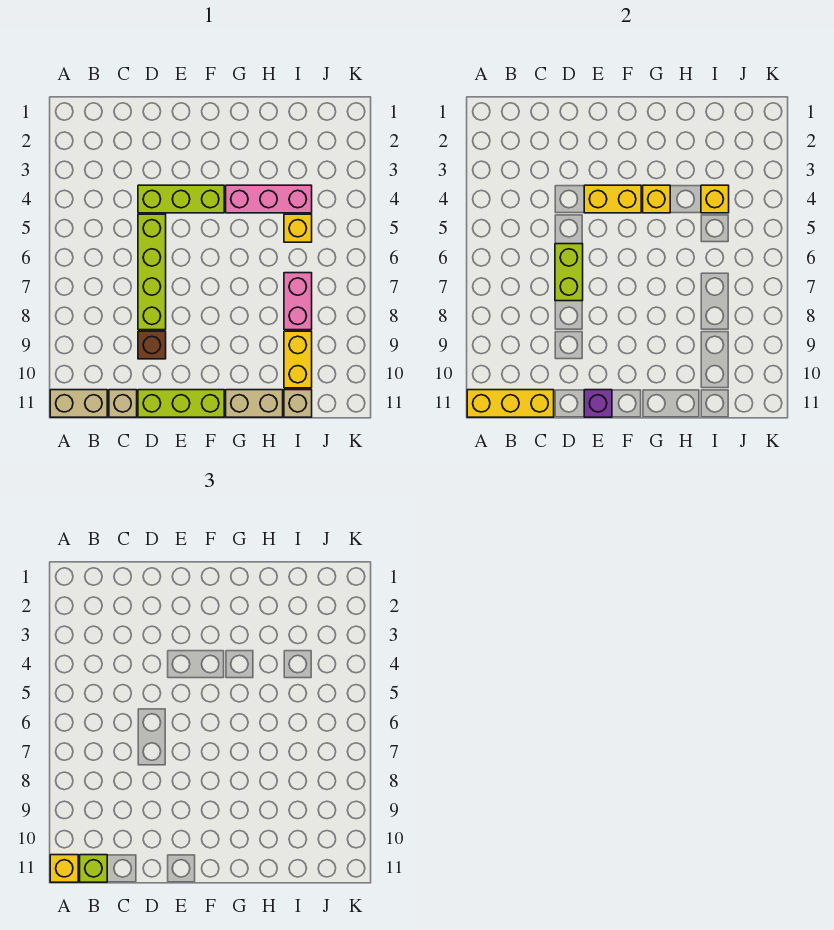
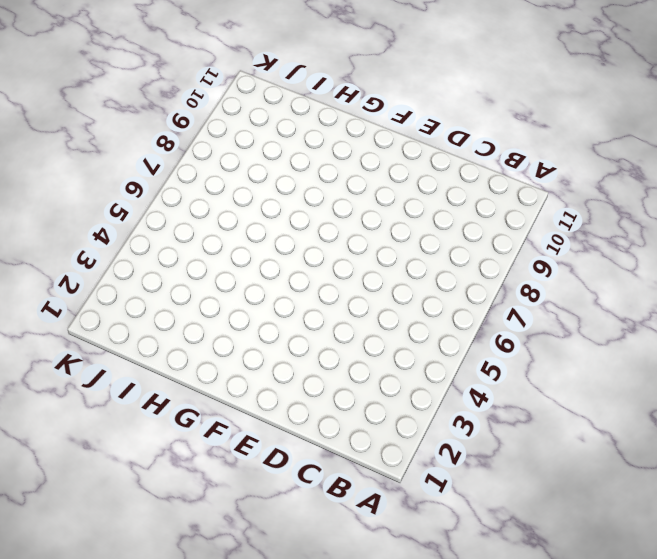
none -> tan brick A11:B11 level 1
none -> tan brick C11 level 1
none -> lime brick D4:F4 level 1

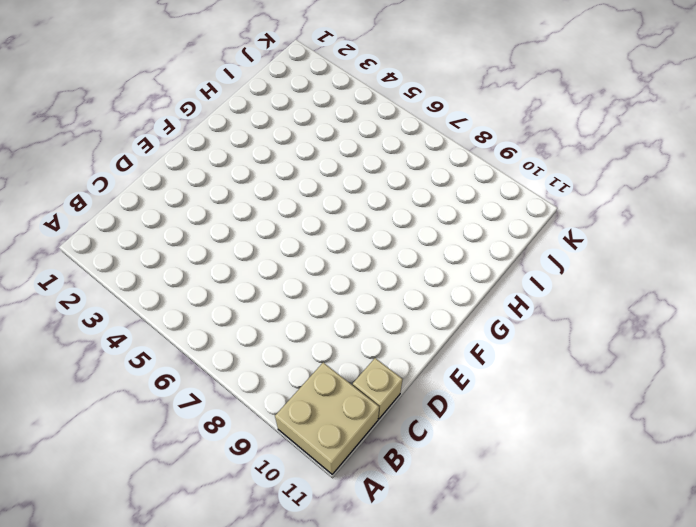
tan brick A10:B11 level 1 -> tan brick A11:B11 level 1
none -> lime brick D4:F4 level 1
none -> lime brick D5:D8 level 1
none -> brown brick D9 level 1

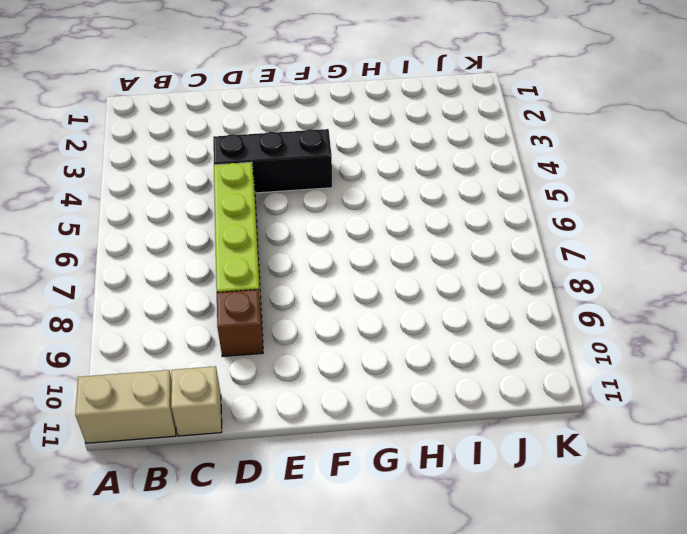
black brick D4:F4 level 1 -> lime brick D4:F4 level 1
none -> lime brick D11:F11 level 1
none -> pink brick G4:I4 level 1
none -> tan brick G11:H11 level 1

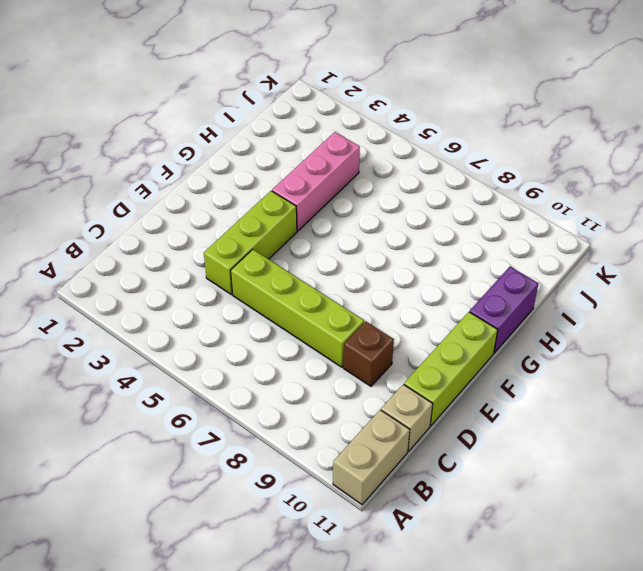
purple brick G11:H11 level 1 -> tan brick G11:H11 level 1
none -> yellow brick I5 level 1
none -> pink brick I7:I8 level 1
none -> yellow brick I9:I10 level 1

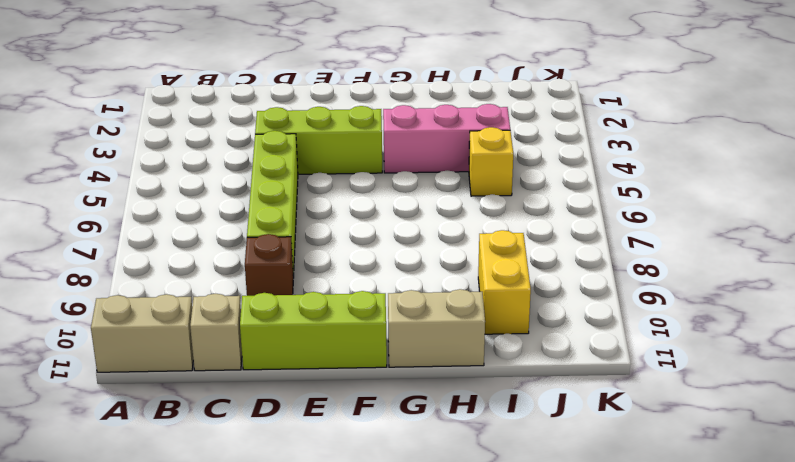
none -> pink brick I7:I8 level 1
none -> tan brick I11 level 1
none -> yellow brick A11:C11 level 2

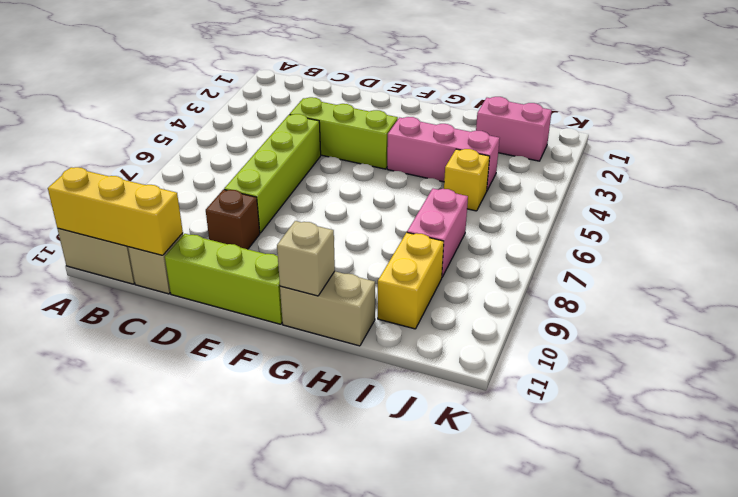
tan brick G11 level 2 -> tan brick I11 level 1
pink brick I2:J2 level 1 -> none
none -> lime brick D6:D7 level 2
none -> yellow brick E4:F4 level 2
none -> purple brick E11 level 2

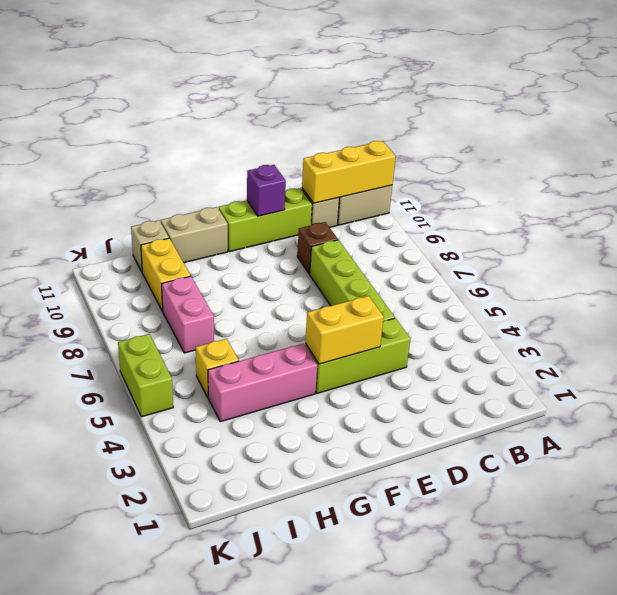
lime brick K5:K6 level 1 -> lime brick D6:D7 level 2
none -> yellow brick G4 level 2
none -> yellow brick I4 level 2
none -> yellow brick A11 level 3

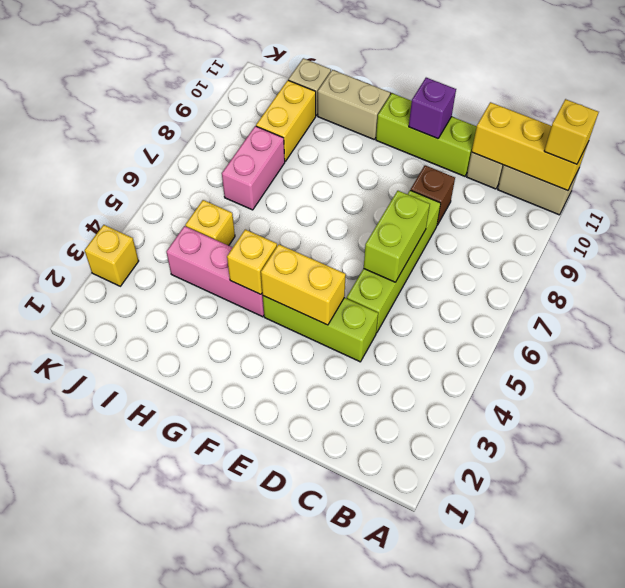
yellow brick K3 level 1 -> yellow brick I4 level 2
none -> lime brick B11 level 3

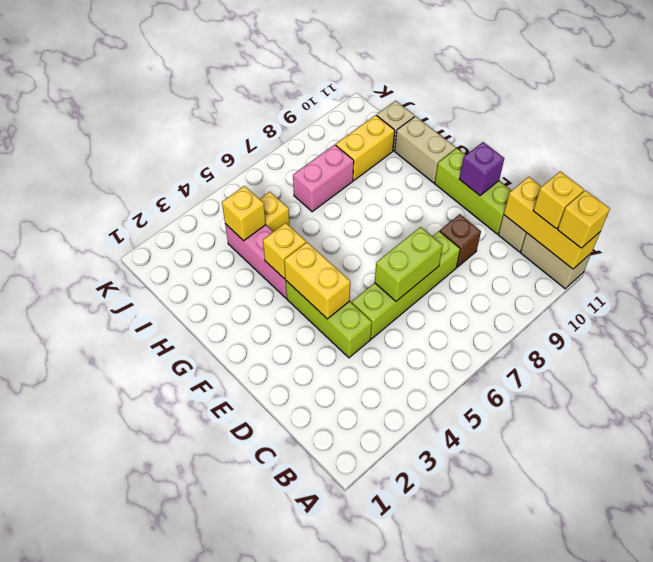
yellow brick B11 level 3 -> lime brick B11 level 3

